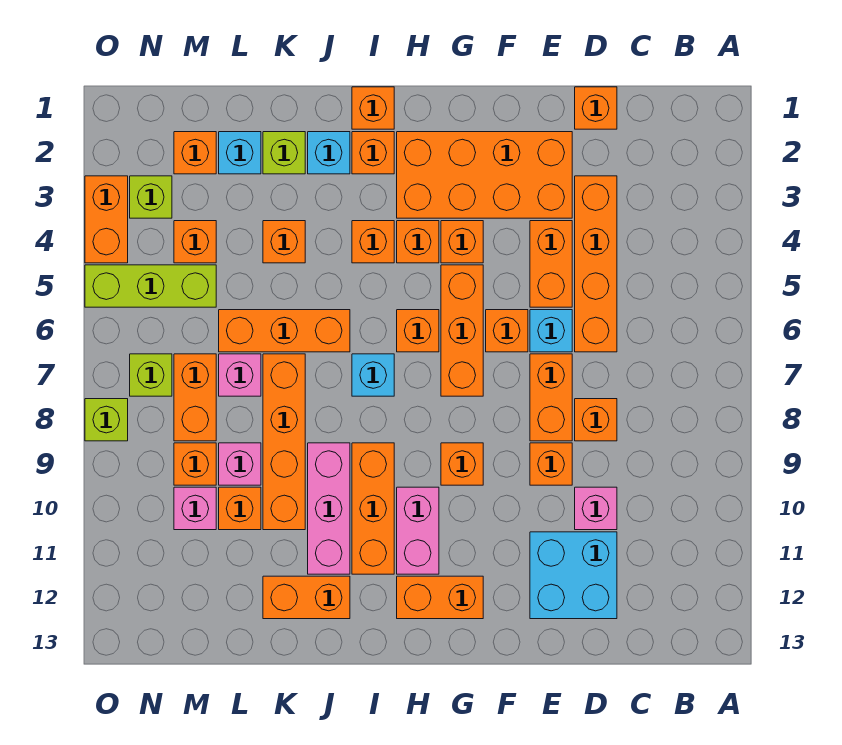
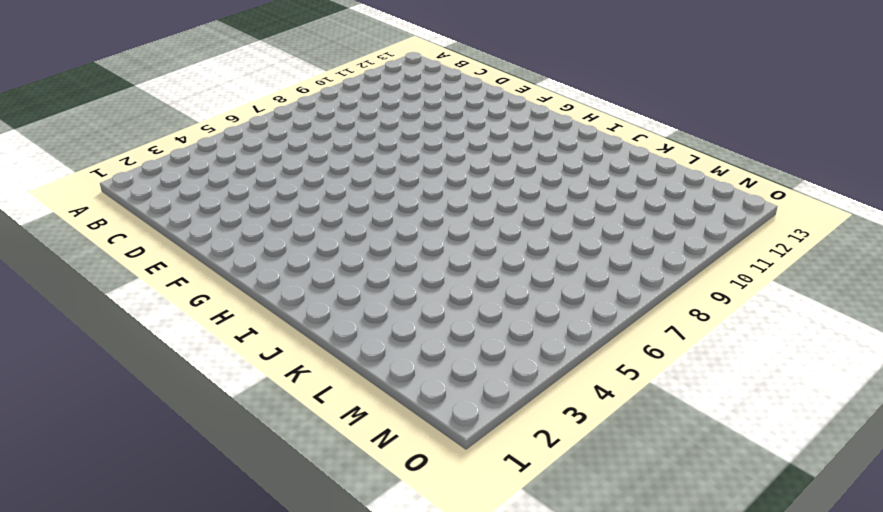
none -> orange brick D1 level 1
none -> orange brick D3:D6 level 1
none -> orange brick D8 level 1
none -> pink brick D10 level 1

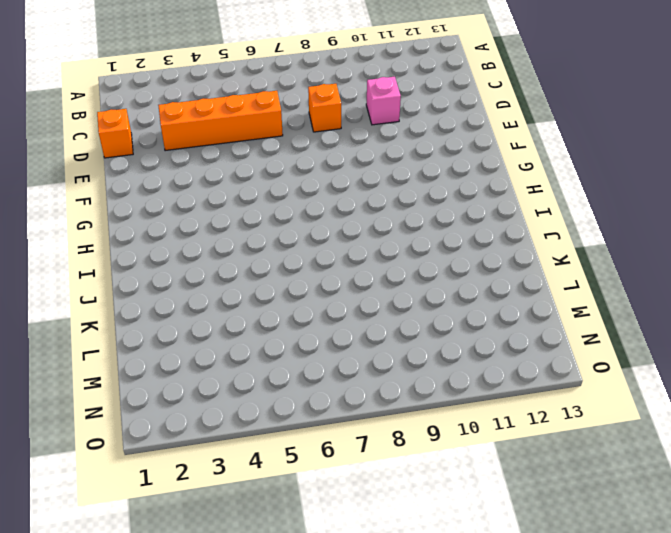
none -> cyan brick D11:E12 level 1
none -> orange brick E2:H3 level 1
none -> orange brick E4:E5 level 1
none -> cyan brick E6 level 1

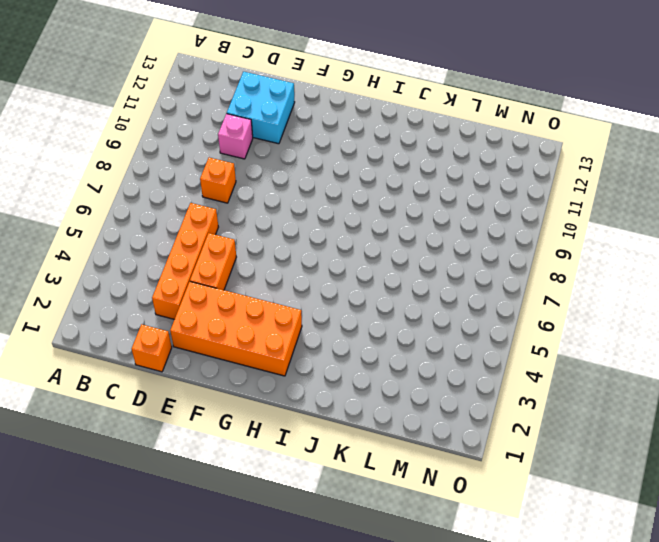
none -> cyan brick E6 level 1
none -> orange brick E7:E8 level 1
none -> orange brick E9 level 1
none -> orange brick F6 level 1

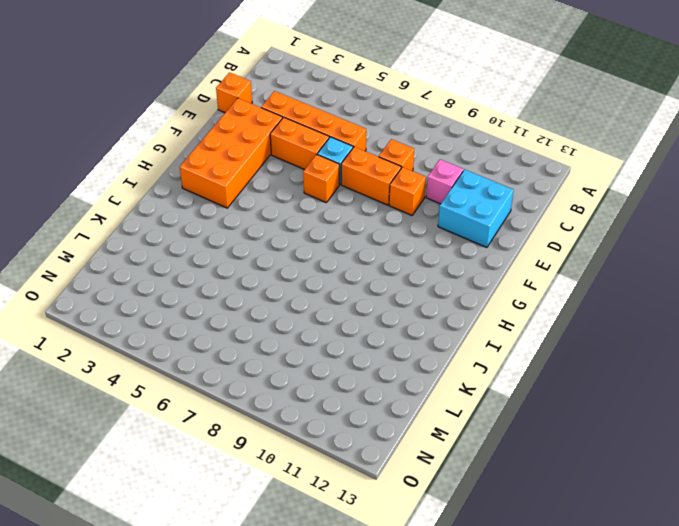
none -> orange brick G4 level 1
none -> orange brick G5:G7 level 1
none -> orange brick G9 level 1
none -> orange brick G12:H12 level 1

